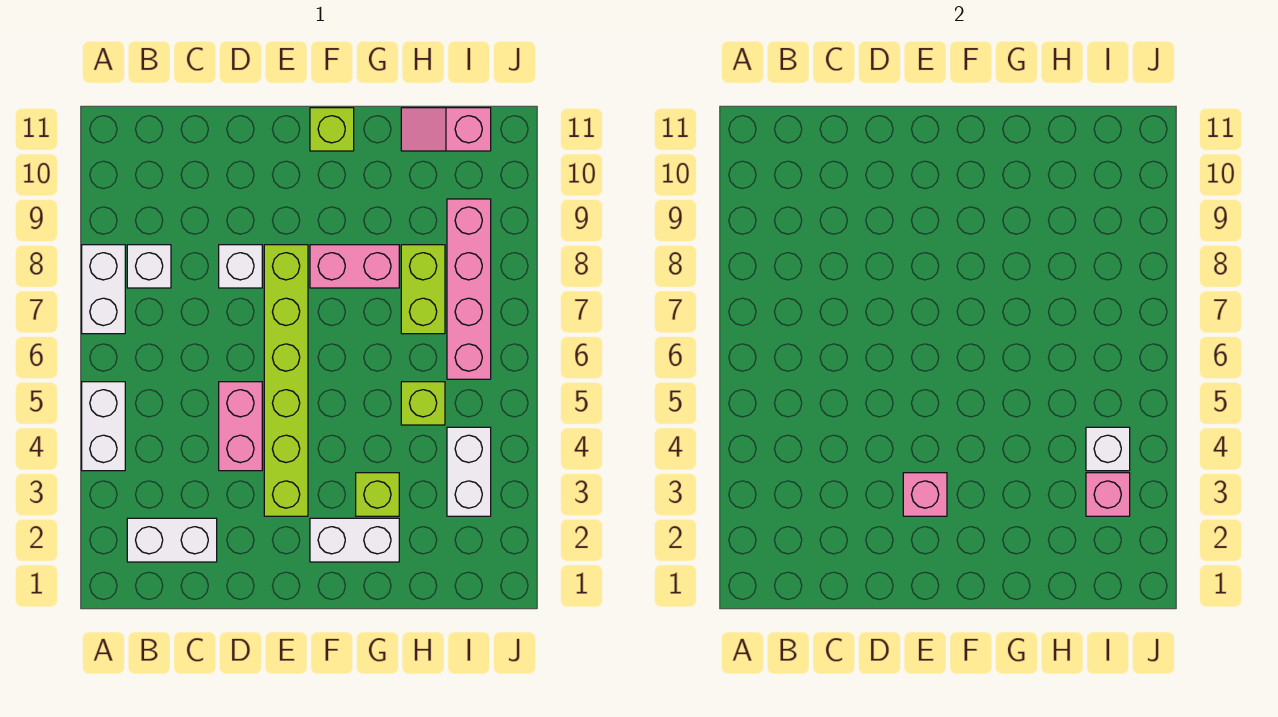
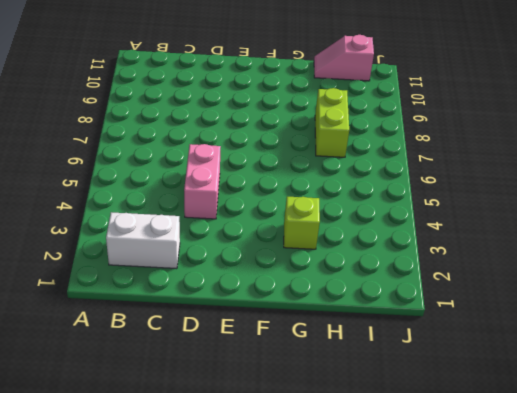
none -> white brick A4:A5 level 1
none -> white brick A7:A8 level 1
none -> white brick B8 level 1

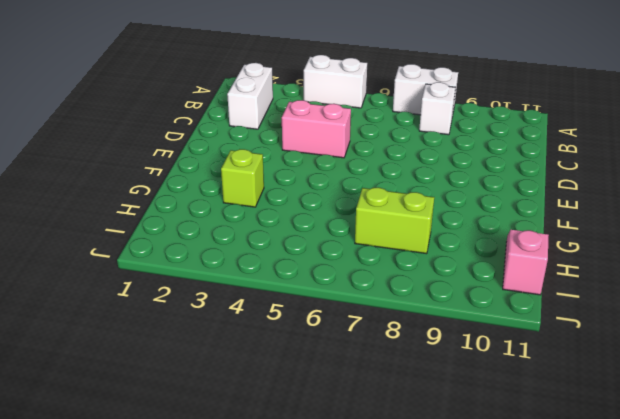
none -> white brick D8 level 1
none -> lime brick E3:E8 level 1
none -> white brick F2:G2 level 1

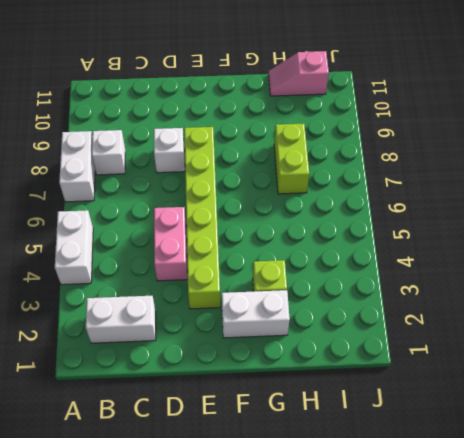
none -> pink brick F8:G8 level 1
none -> lime brick F11 level 1
none -> lime brick H5 level 1

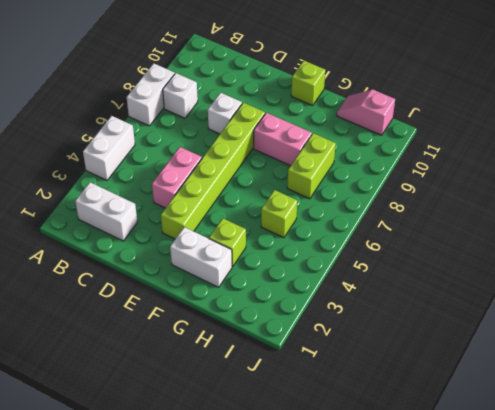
none -> white brick I3:I4 level 1
none -> pink brick I6:I9 level 1
none -> pink brick E3 level 2

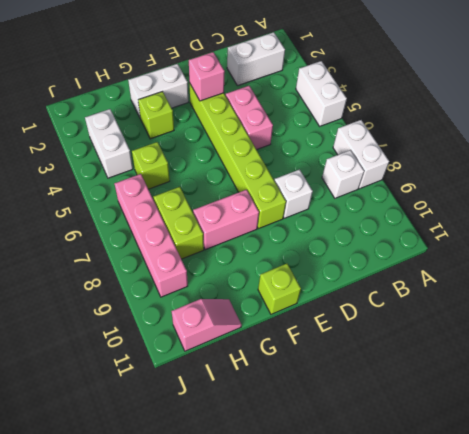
none -> pink brick I3 level 2
none -> white brick I4 level 2

